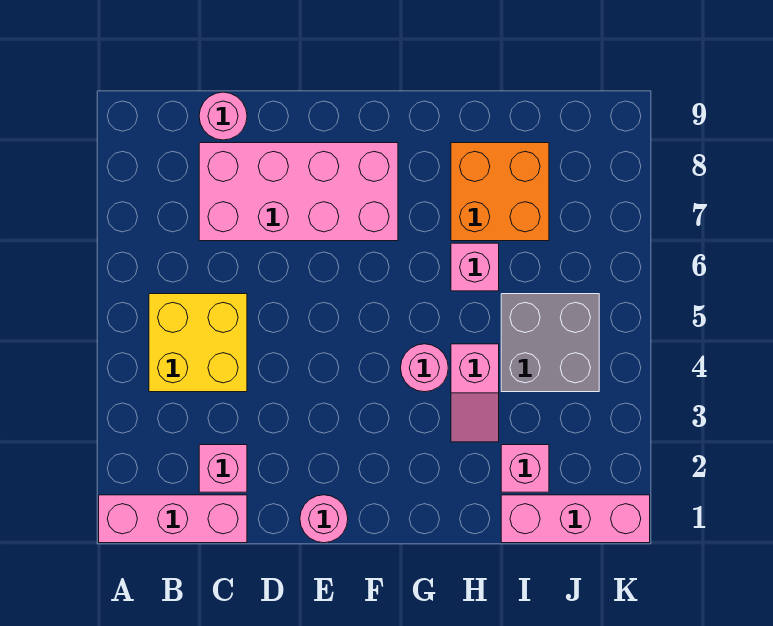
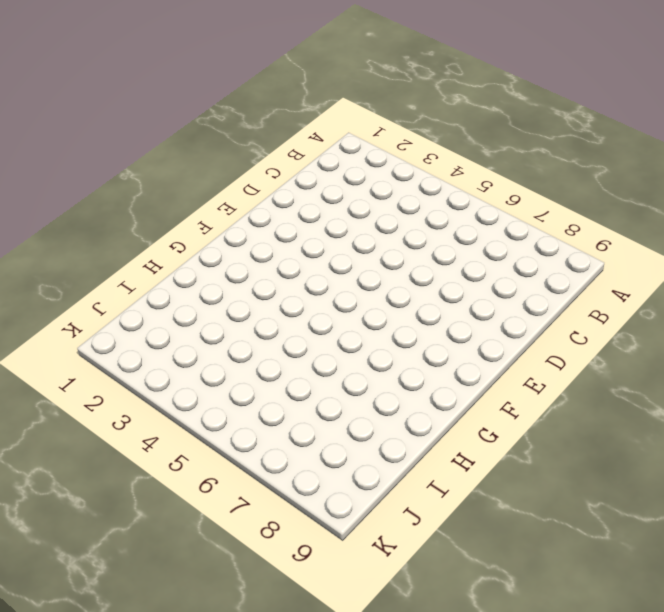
none -> pink brick A1:C1 level 1
none -> yellow brick B4:C5 level 1
none -> pink brick C2 level 1

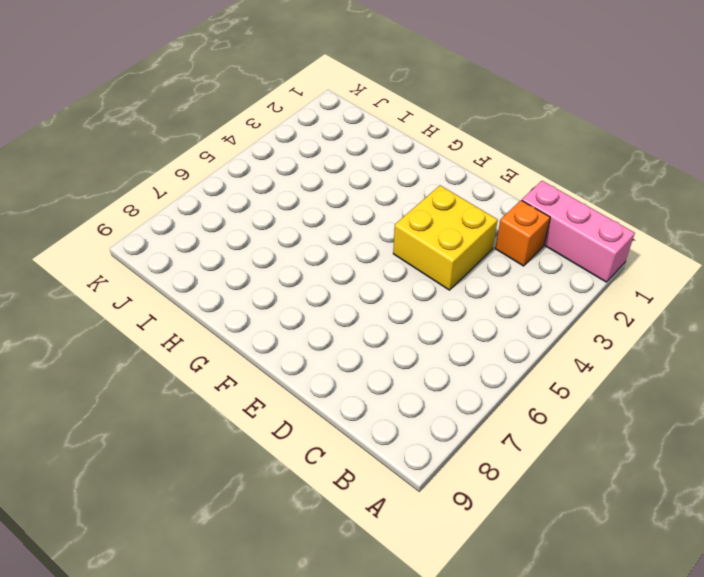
orange brick C2 level 1 -> pink brick C2 level 1
yellow brick D3:E4 level 1 -> yellow brick B4:C5 level 1
none -> pink brick C7:F8 level 1
none -> pink round brick C9 level 1
none -> pink round brick E1 level 1

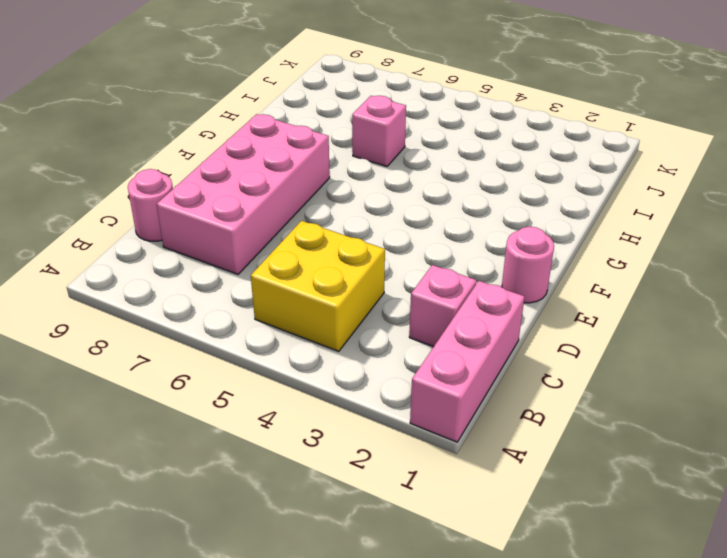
none -> pink round brick G4 level 1
none -> pink slope H3:H4 level 1 top 4
none -> orange brick H7:I8 level 1

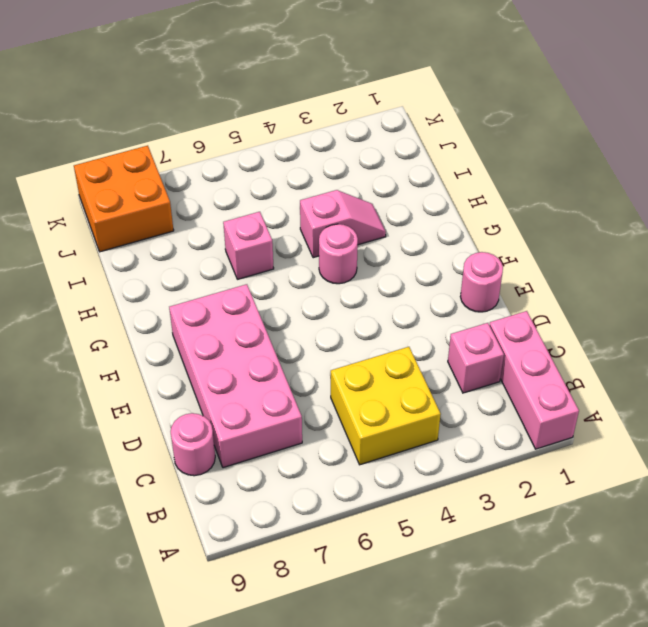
orange brick J8:K9 level 1 -> orange brick H7:I8 level 1
none -> pink brick I1:K1 level 1
none -> pink brick I2 level 1
none -> grey brick I4:J5 level 1

